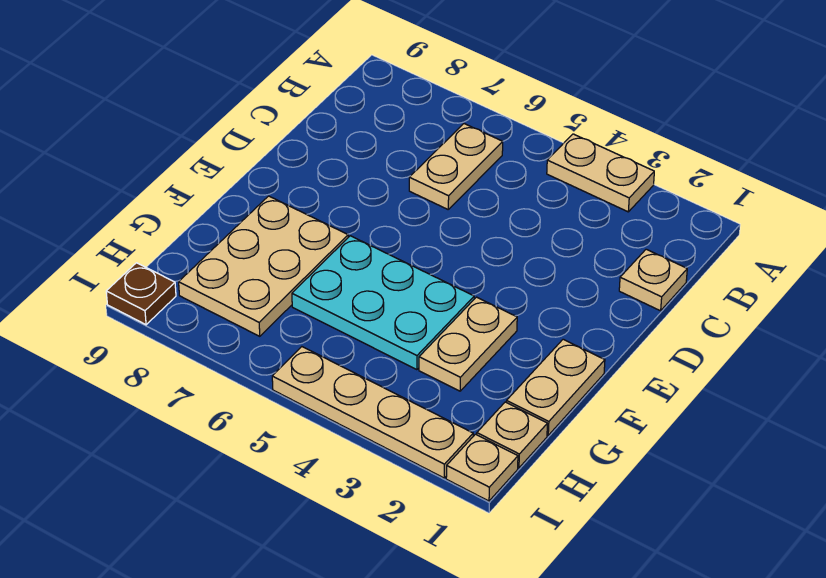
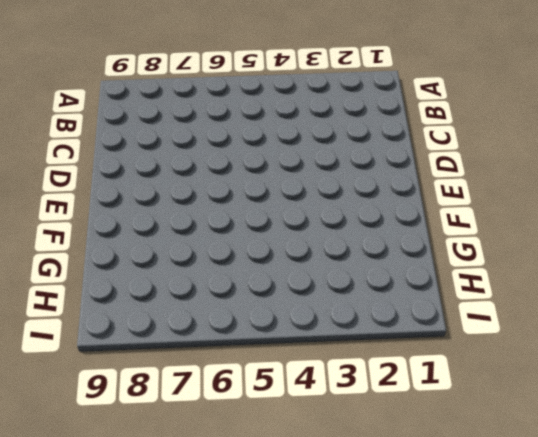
none -> tan plate A3:A4 level 1
none -> tan plate B6:C6 level 1

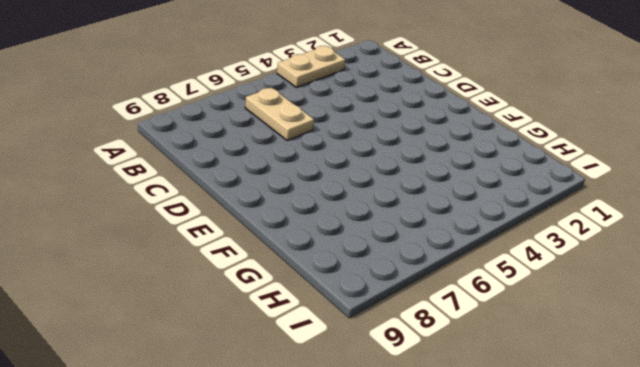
none -> tan plate C1 level 1
none -> tan plate F1:G1 level 1

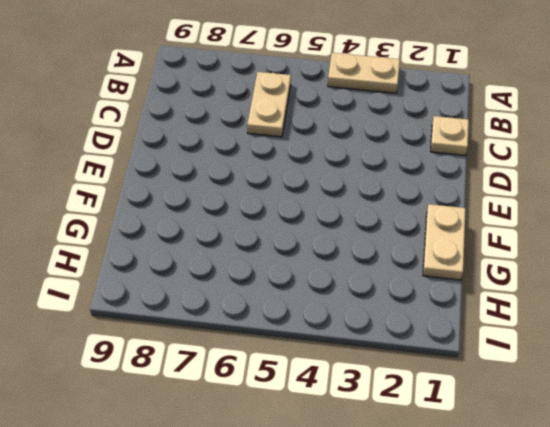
none -> tan plate F3:G3 level 1
none -> cyan plate F4:G6 level 1

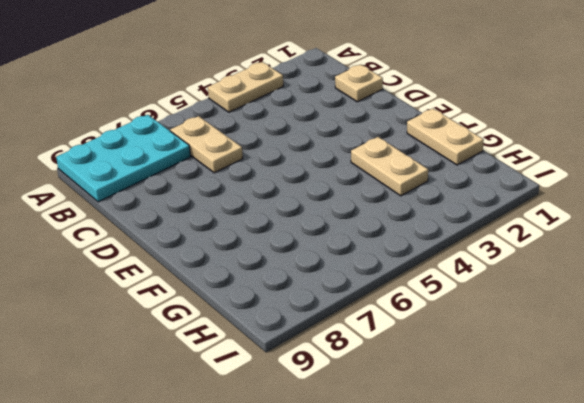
cyan plate A7:B9 level 1 -> cyan plate F4:G6 level 1
none -> tan plate F7:H8 level 1
none -> tan plate H1 level 1

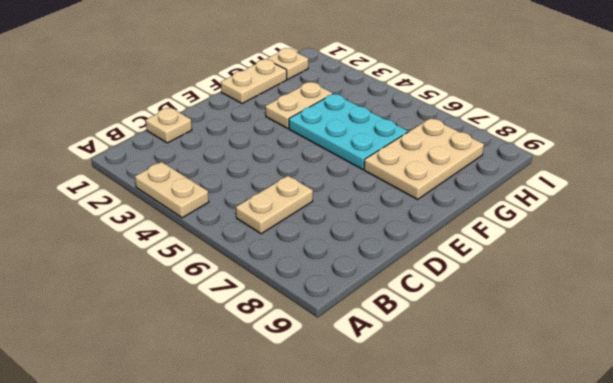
none -> tan plate I1 level 1
none -> tan plate I2:I5 level 1

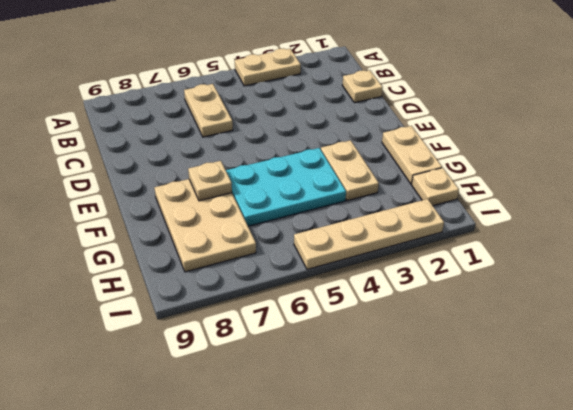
tan plate F7 level 2 -> tan plate I1 level 1
none -> brown plate I9 level 1

